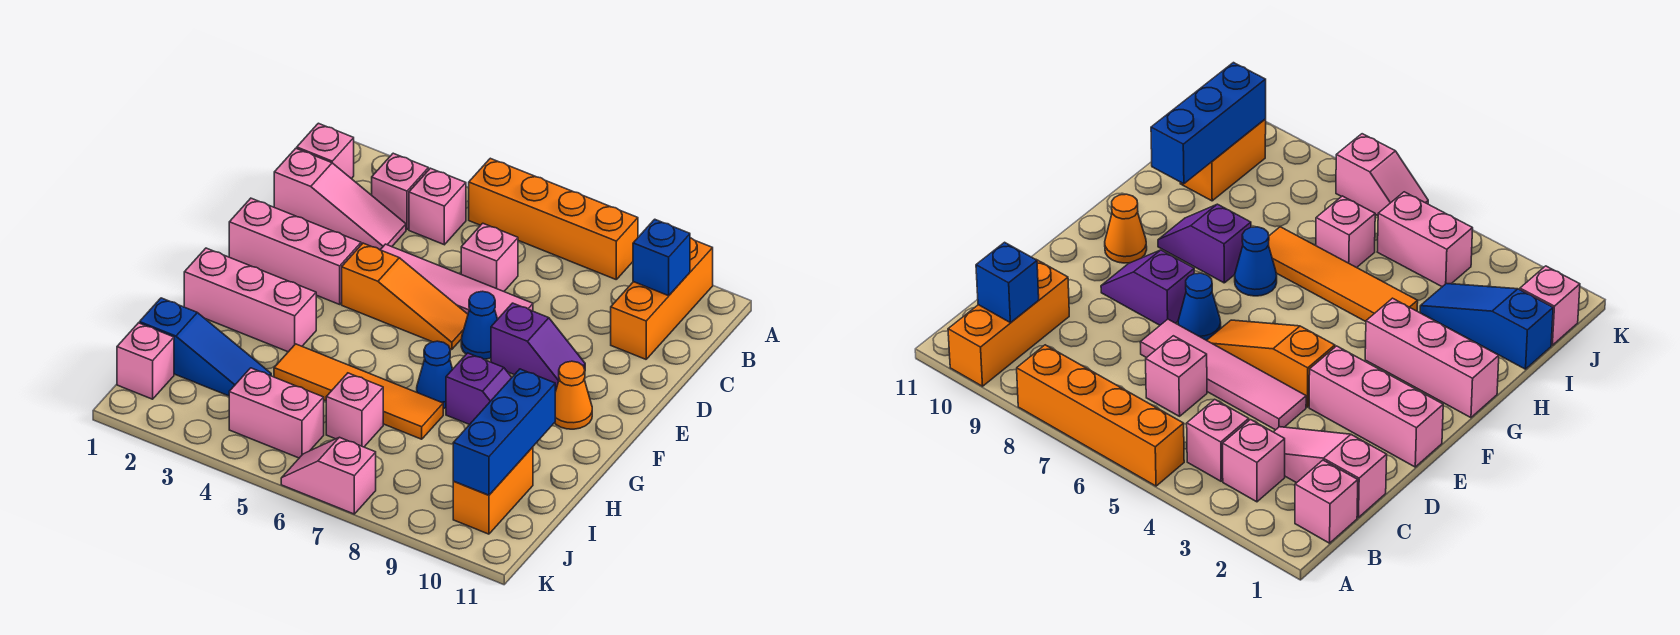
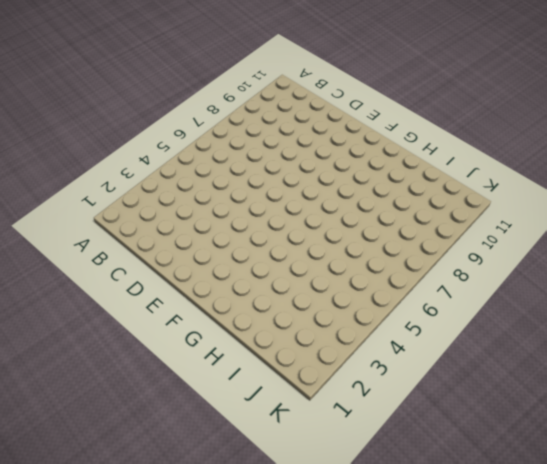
none -> orange brick A5:A8 level 1
none -> orange brick A10:C10 level 1
none -> pink brick B1 level 1

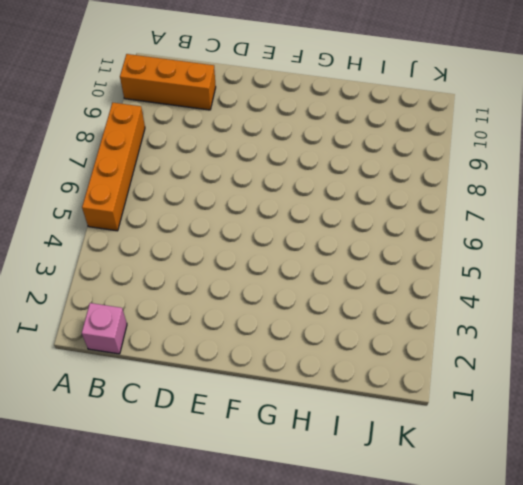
none -> pink brick B3 level 1
none -> pink brick B4 level 1
none -> pink slope C1:C3 level 1 top 1

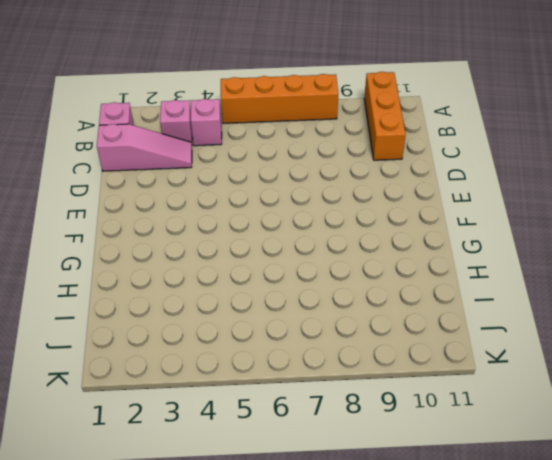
none -> pink brick C6 level 1
none -> pink tile D4:D7 level 1
none -> pink brick E1:E3 level 1

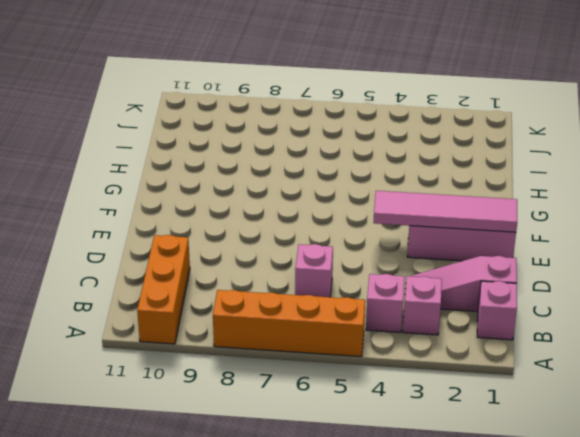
pink tile E1:E4 level 2 -> pink tile D4:D7 level 1
none -> orange slope E4:E6 level 1 top 4
none -> blue cone E7 level 1
none -> purple slope E8:E9 level 1 top 8

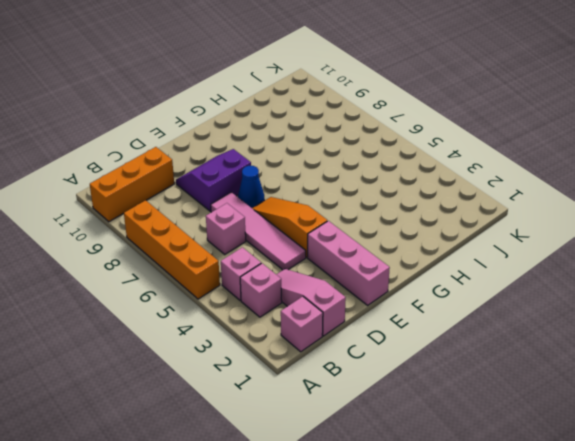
purple slope D8:E9 level 1 top 8 -> purple slope E8:E9 level 1 top 8
none -> orange cone F10 level 1
none -> pink brick G1:G3 level 1
none -> blue cone G7 level 1

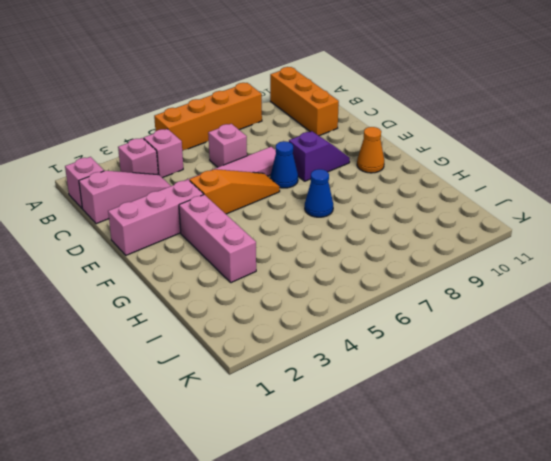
pink brick F3:H3 level 1 -> pink brick G1:G3 level 1
none -> purple slope G8:G9 level 1 top 8
none -> orange tile H4:H7 level 1
none -> blue slope I1:I3 level 1 top 1

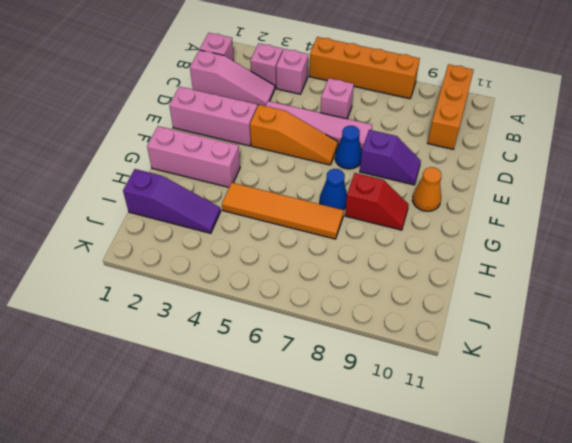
red slope G8:G9 level 1 top 8 -> purple slope G8:G9 level 1 top 8
purple slope I1:I3 level 1 top 1 -> blue slope I1:I3 level 1 top 1
none -> pink brick I6 level 1
none -> orange brick I10:J10 level 1
none -> pink brick J1 level 1

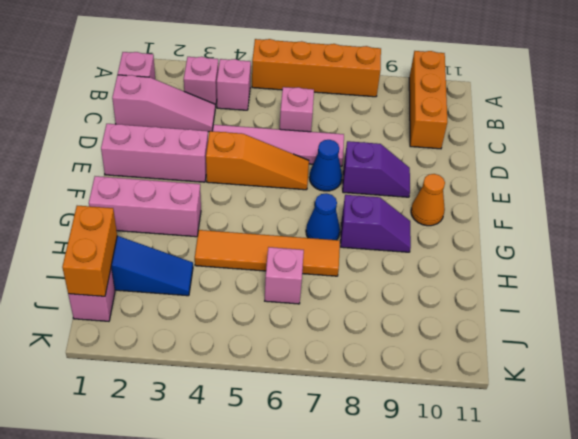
orange brick I1:J1 level 2 -> orange brick I10:J10 level 1
none -> pink brick J4:J5 level 1
none -> pink slope K6:K7 level 1 top 7
none -> blue brick B10 level 2

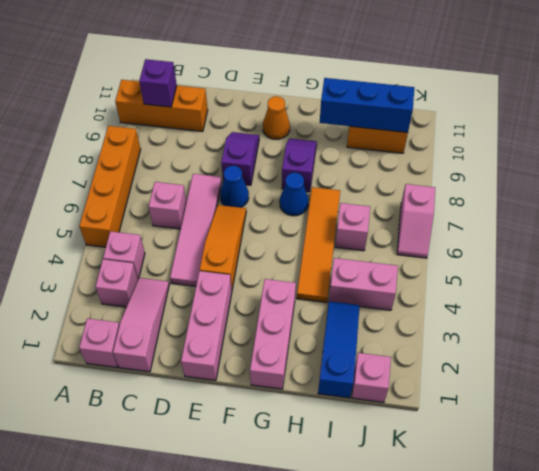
purple brick B10 level 2 -> blue brick B10 level 2
pink brick I4:J4 level 1 -> pink brick J4:J5 level 1

